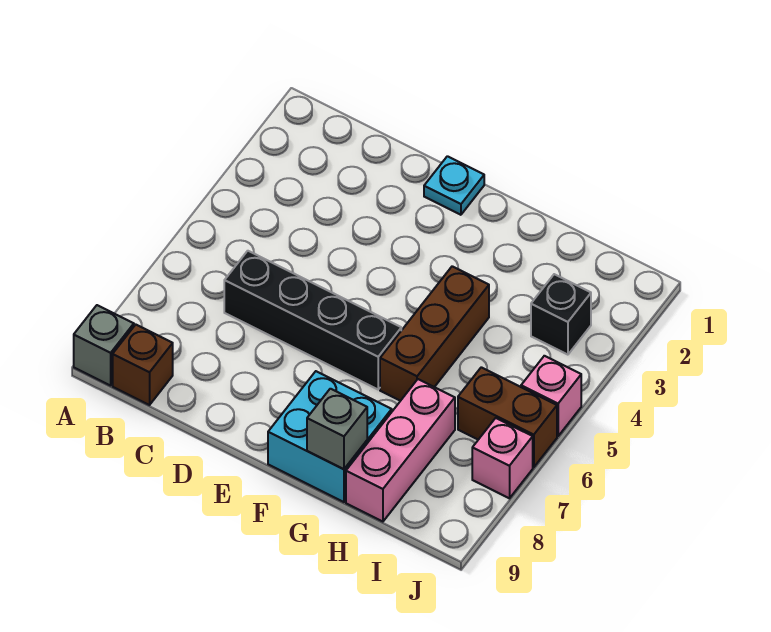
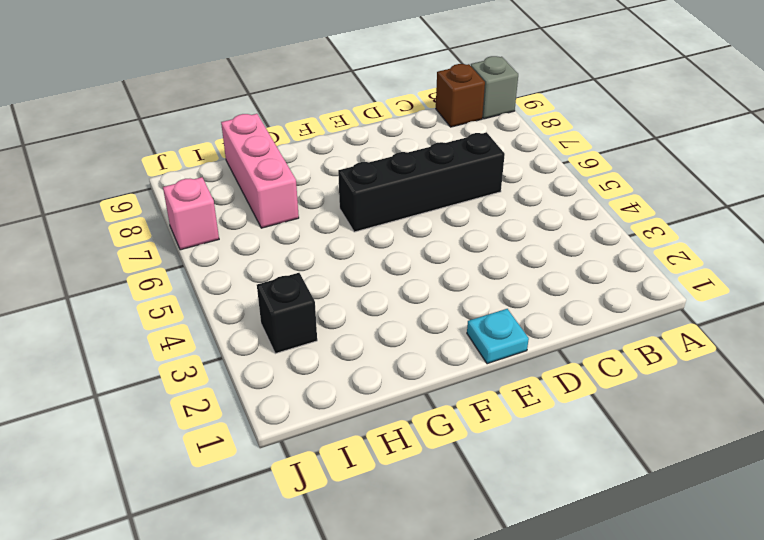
none -> cyan brick F8:G9 level 1
none -> brown brick G4:G6 level 1
none -> brown brick I6:J6 level 1

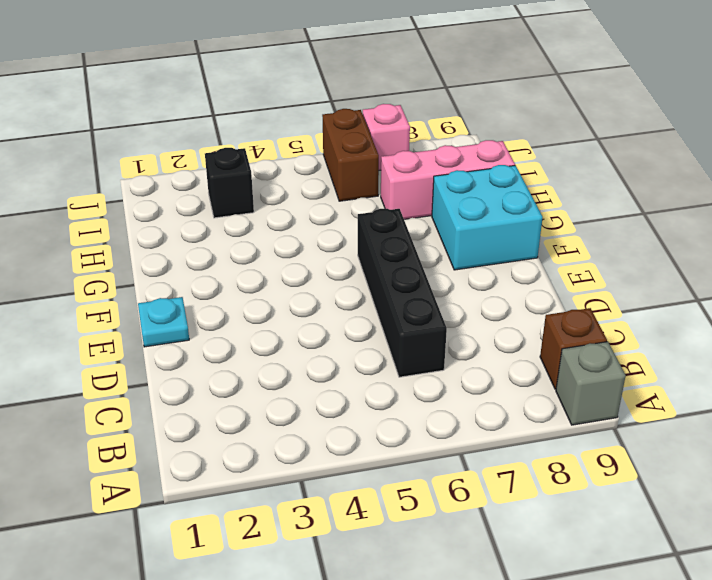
none -> brown brick G4:G6 level 1
none -> pink brick J5 level 1
none -> grey brick G9 level 2

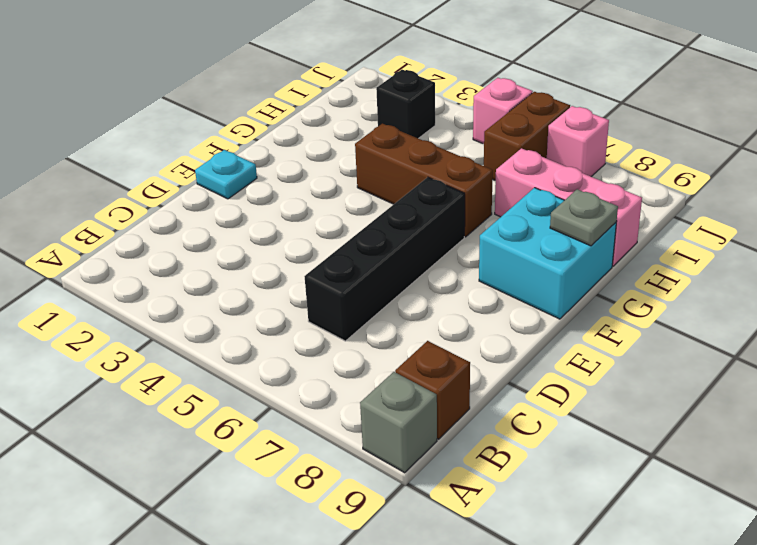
grey plate G9 level 2 -> grey brick G9 level 2

